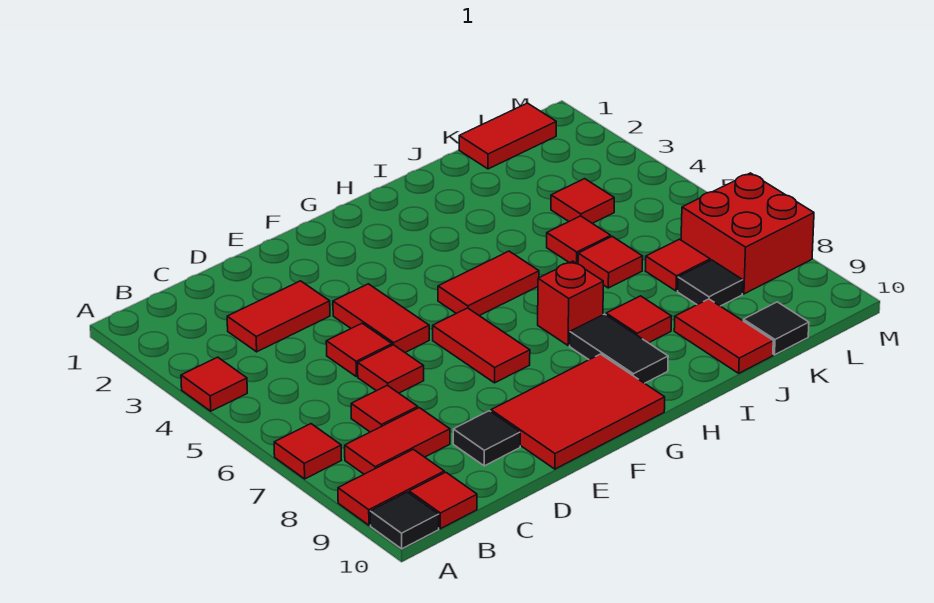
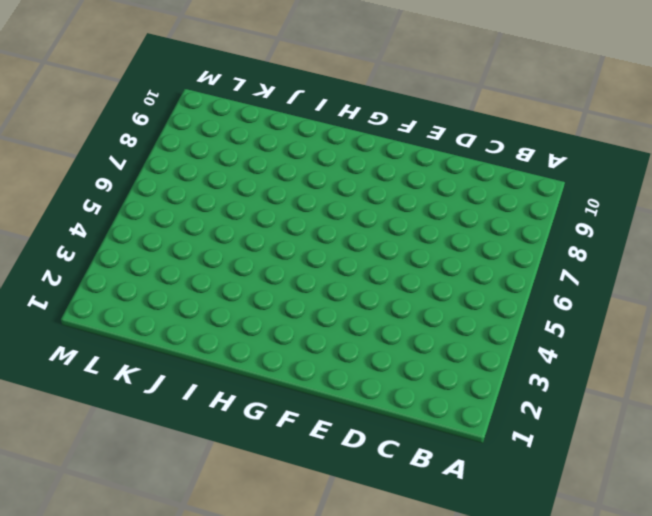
none -> red tile A4 level 1
none -> red tile A7 level 1
none -> red tile A9:B9 level 1

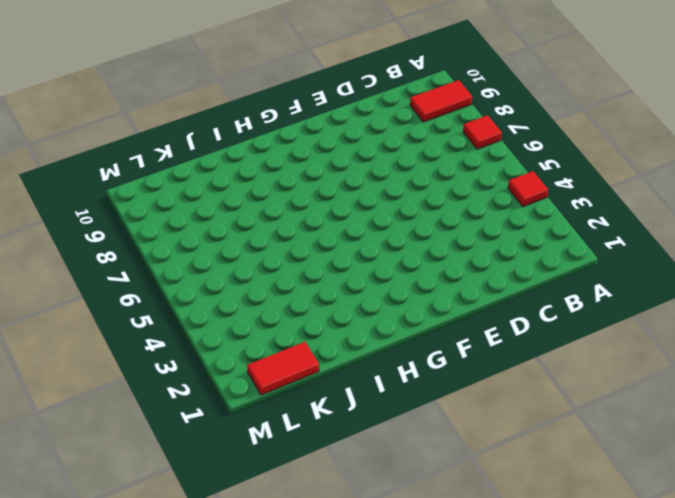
none -> black tile A10 level 1
none -> red tile B8:C8 level 1
none -> red tile B10 level 1

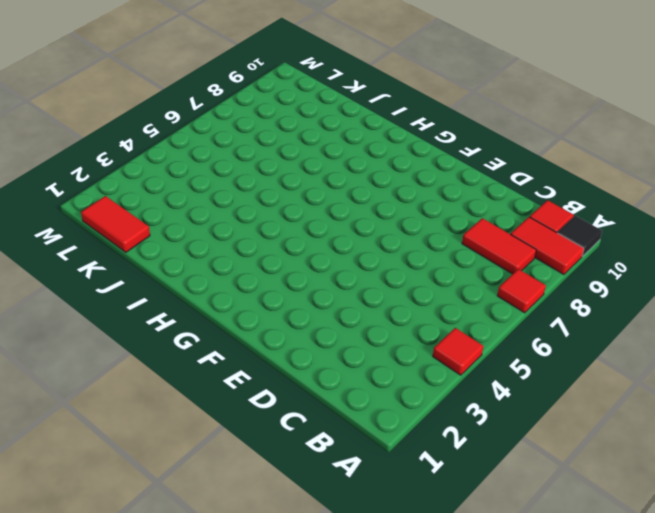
none -> red tile C3:D3 level 1
none -> red tile C7 level 1
none -> red tile D5 level 1

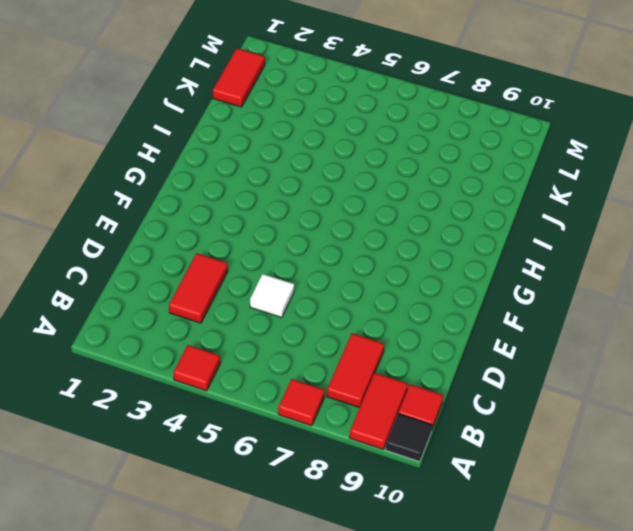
white tile D5 level 1 -> red tile D5 level 1
none -> red tile C7 level 1
none -> red tile D6 level 1
none -> black tile D9 level 1

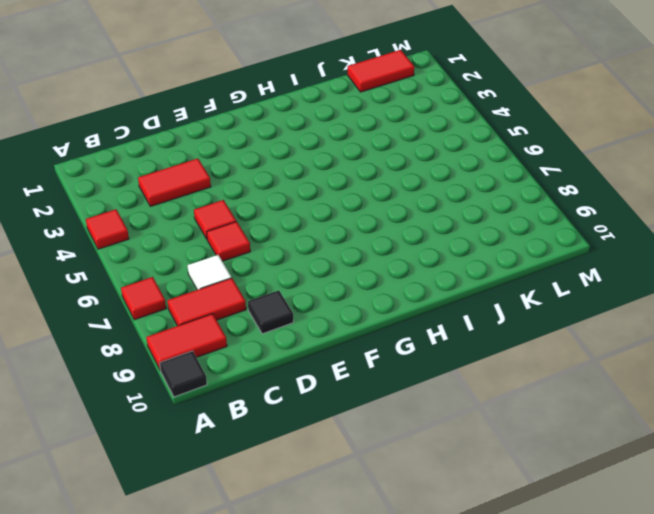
white tile C7 level 1 -> red tile C7 level 1
none -> red tile B10 level 1
none -> red tile E4:E5 level 1
none -> red tile E9:G10 level 1

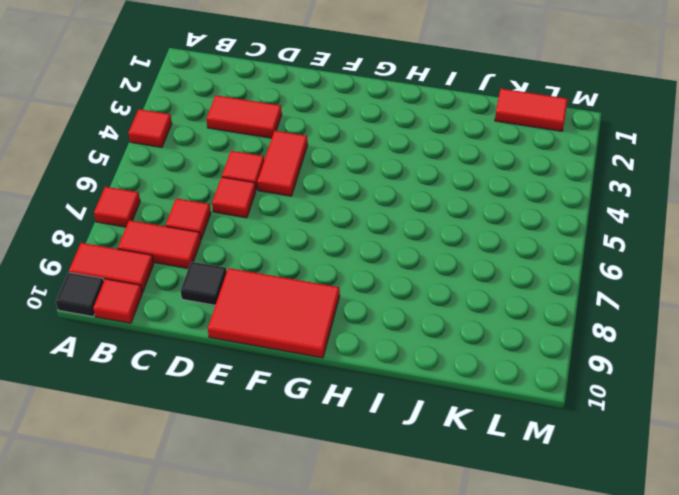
none -> red tile F6:F7 level 1
none -> red tile G5:H5 level 1
none -> red brick H7 level 1

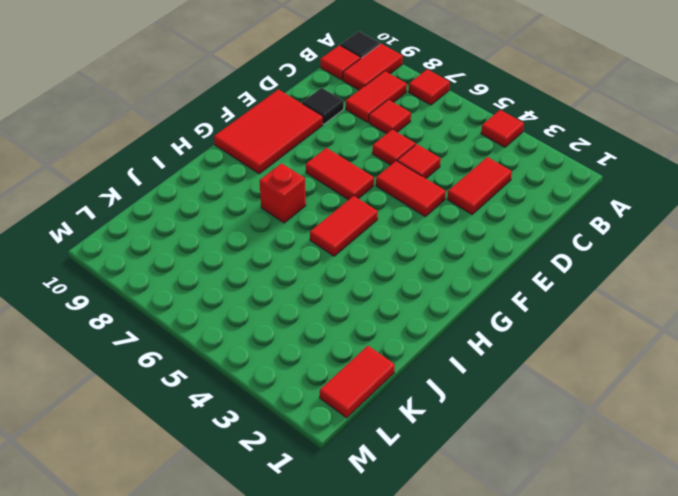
none -> black tile H8:H9 level 1
none -> red tile I8 level 1
none -> red tile J5 level 1

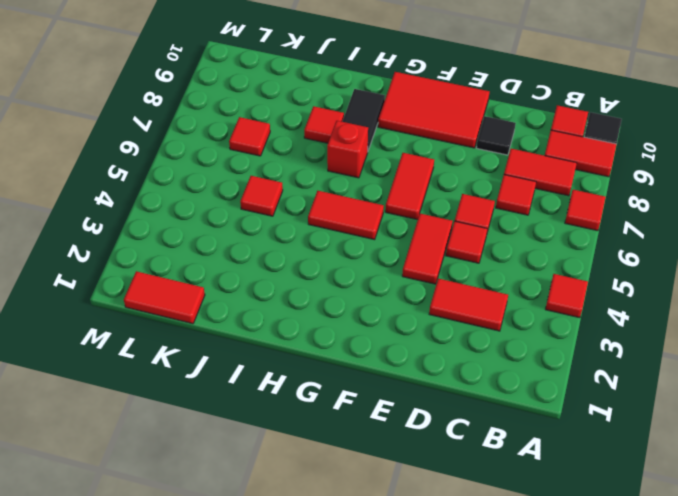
none -> red tile J6 level 1
none -> red tile J9:J10 level 1
none -> red tile K4 level 1

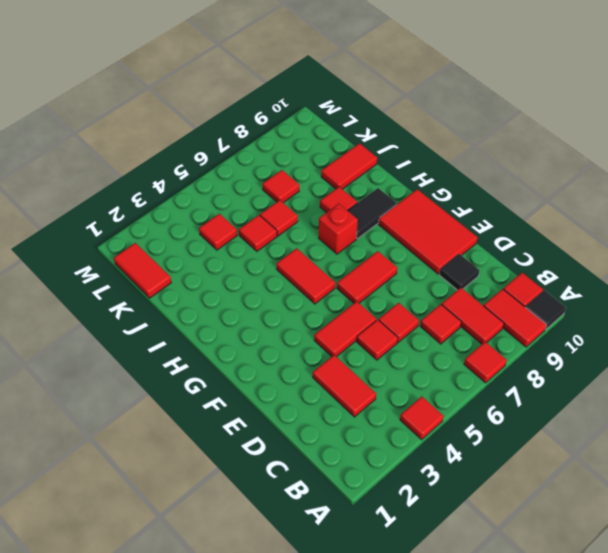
none -> black tile K8 level 1
none -> black tile K10 level 1
none -> red brick L7:M8 level 1

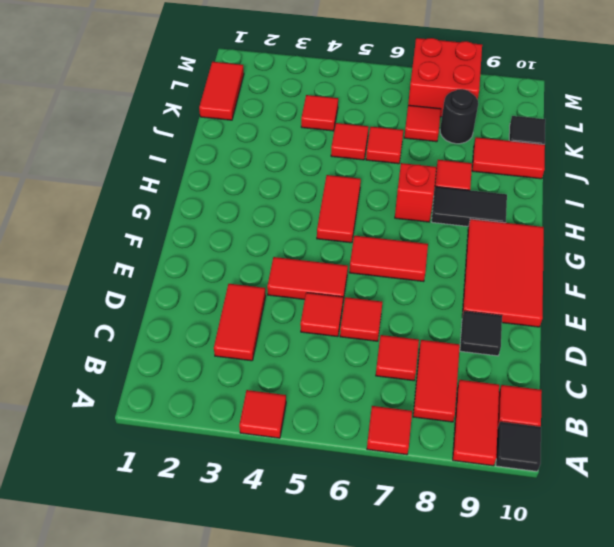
black round brick K8 level 1 -> black tile K8 level 1

